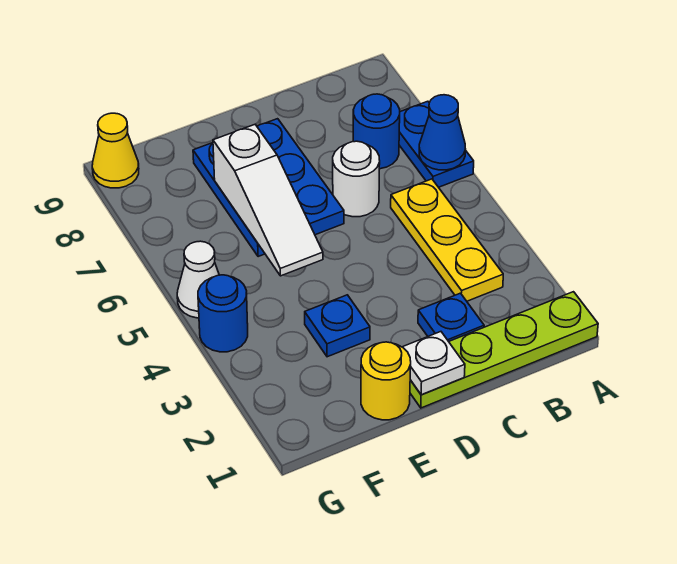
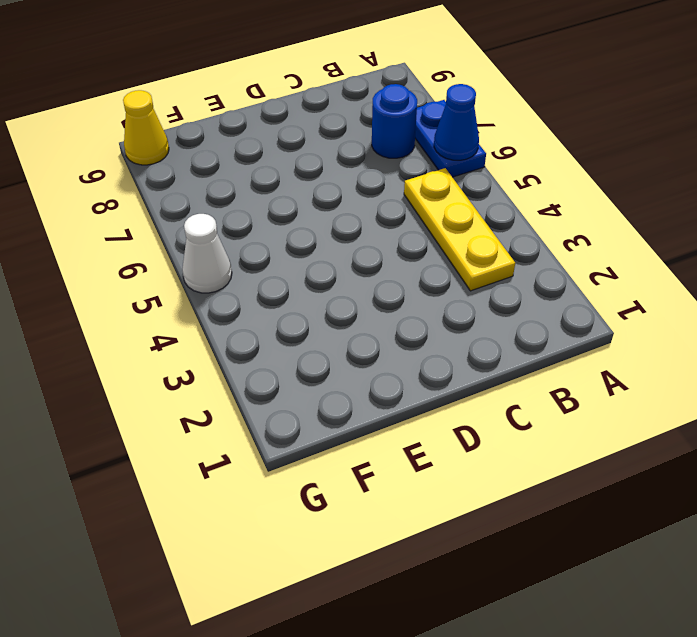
none -> lime plate A1:D1 level 1
none -> blue plate C2 level 1
none -> white round brick C6 level 1

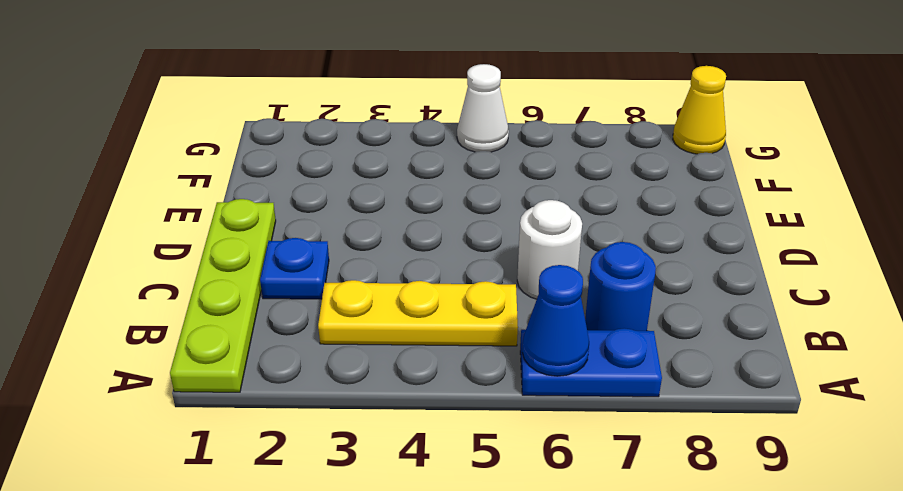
none -> blue plate D6:E8 level 1
none -> yellow round brick E1 level 1
none -> blue plate E3 level 1

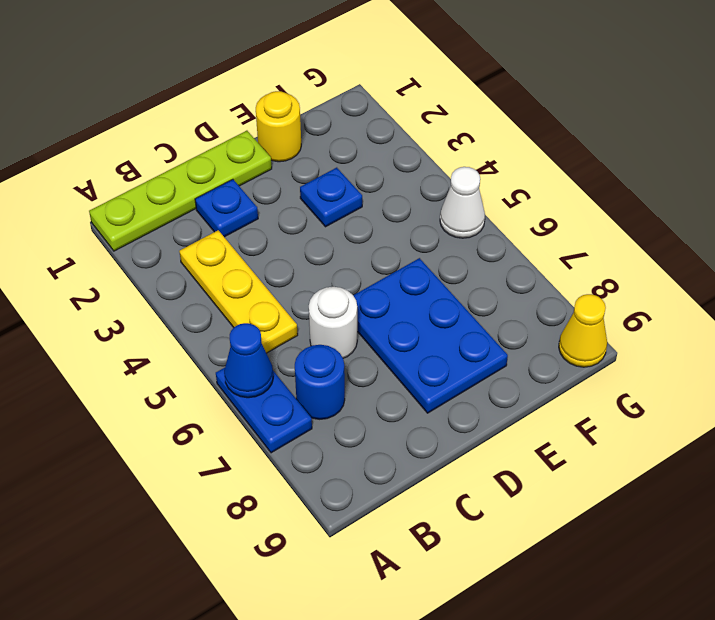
none -> blue round brick G4 level 1
none -> white plate D1 level 2
none -> white slope E5:E7 level 2 top 7

